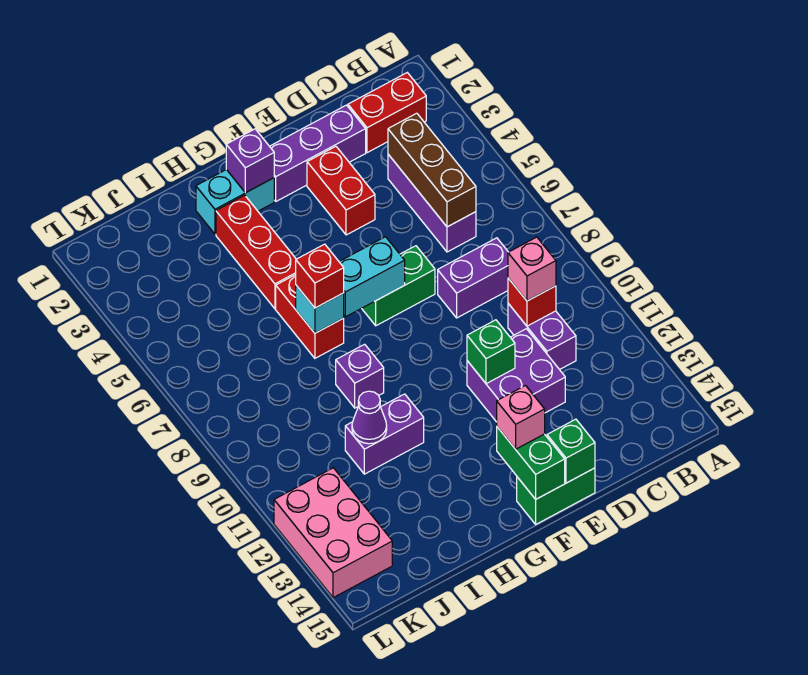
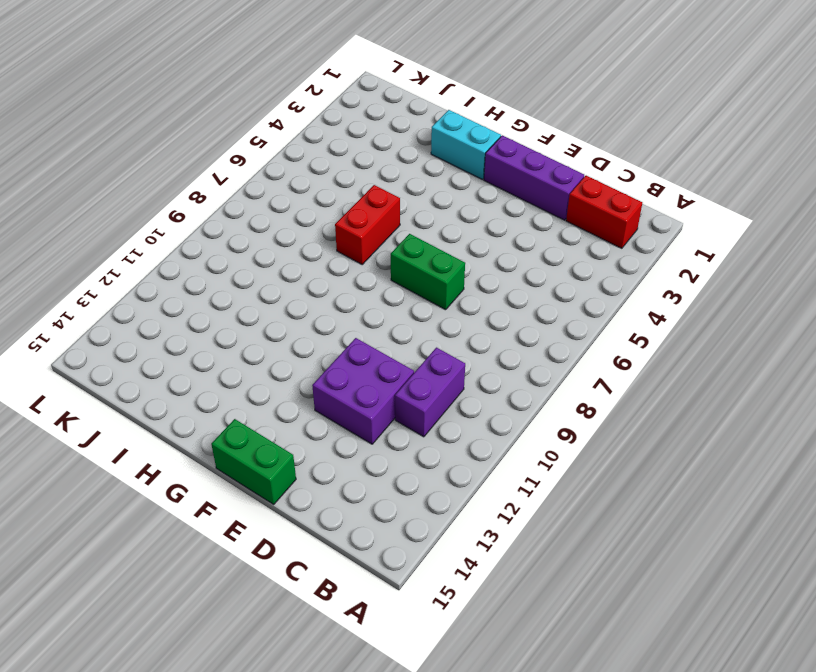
none -> purple brick C4:C6 level 1
none -> purple brick C8:D8 level 1
none -> red brick E3:E4 level 1

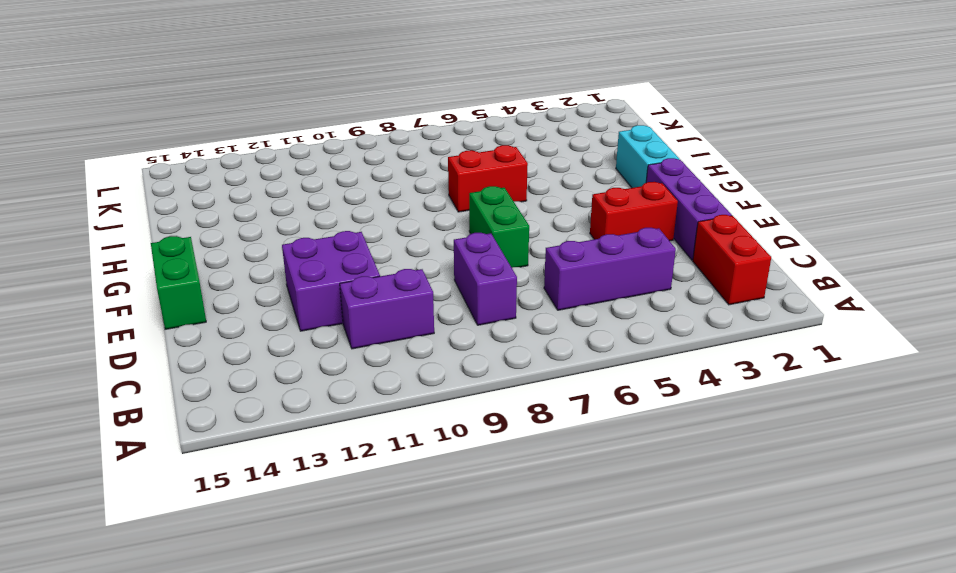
none -> red brick H3:H5 level 1
none -> purple brick H9 level 1
none -> purple brick H11:I11 level 1

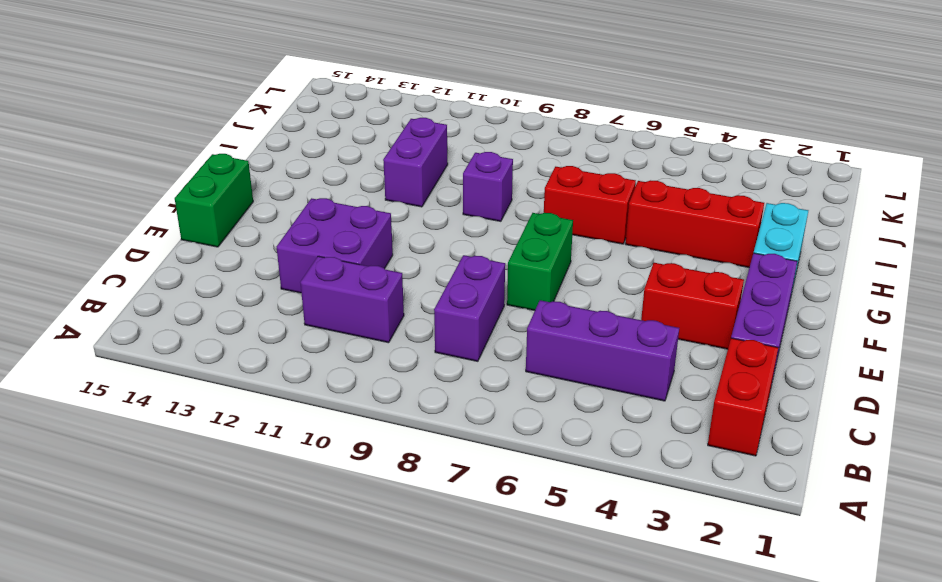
none -> pink brick K12:L14 level 1
none -> brown brick C4:C6 level 2
none -> red brick C10 level 2

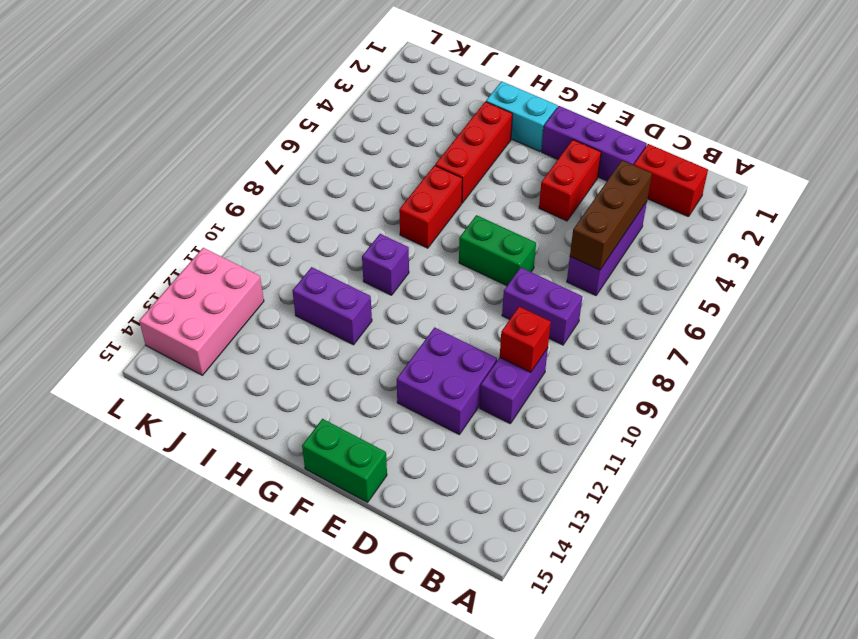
none -> green brick E11 level 2
none -> green brick E15 level 2
none -> cyan brick F7:G7 level 2

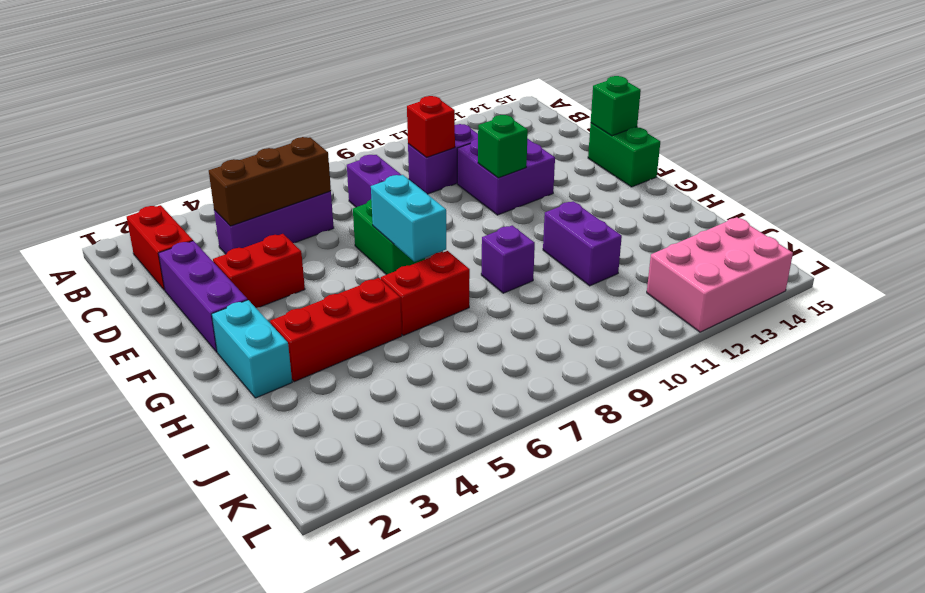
none -> green brick F14:F15 level 2
none -> purple brick G2 level 2
none -> cyan brick H7 level 2

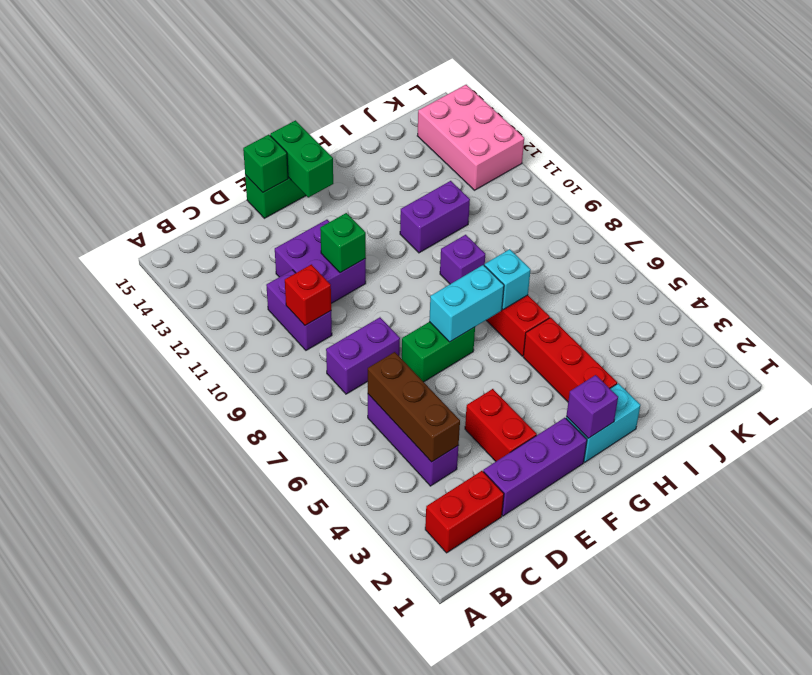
none -> purple cone I11 level 2
none -> pink brick C10 level 3
none -> pink brick F14 level 3

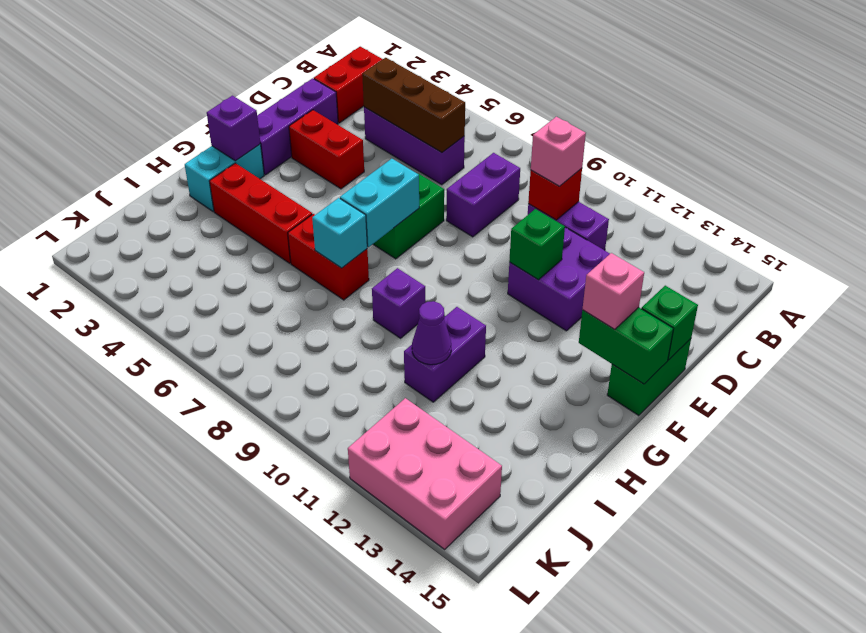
none -> red brick H7 level 3

